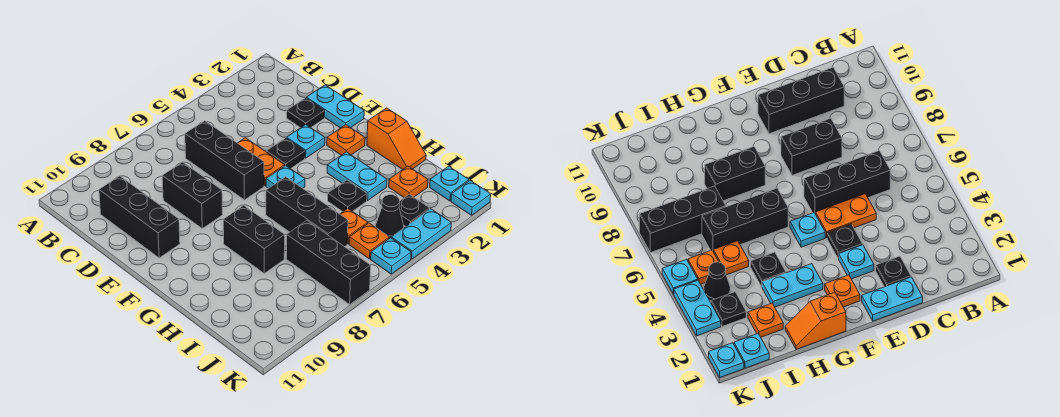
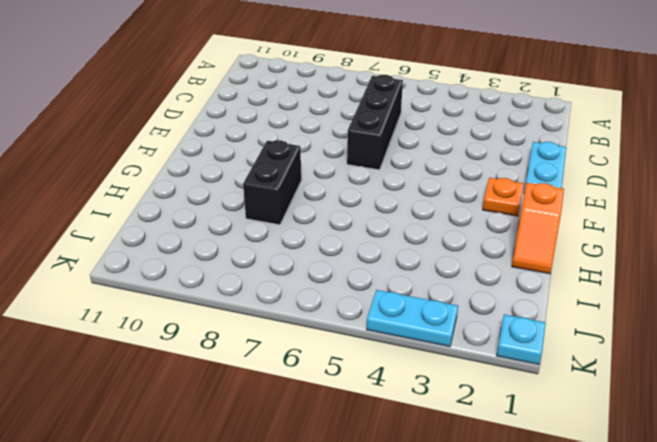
none -> black brick C10:E10 level 1
none -> black plate D2 level 1
none -> orange plate D5:E5 level 1

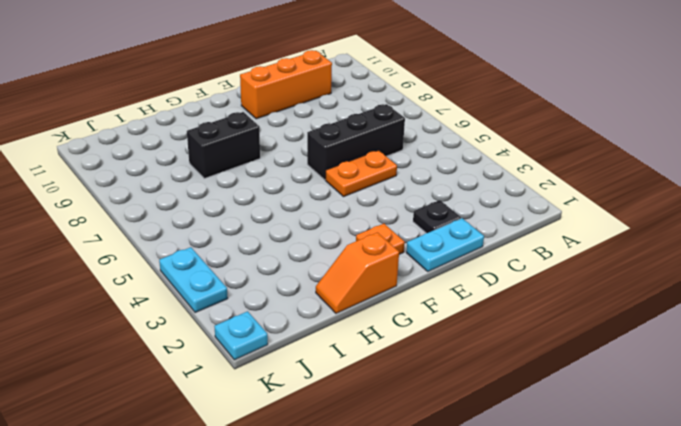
orange brick C10:E10 level 1 -> black brick C10:E10 level 1
none -> black brick D8:E8 level 1
none -> cyan plate E3 level 1
none -> black plate E4 level 1

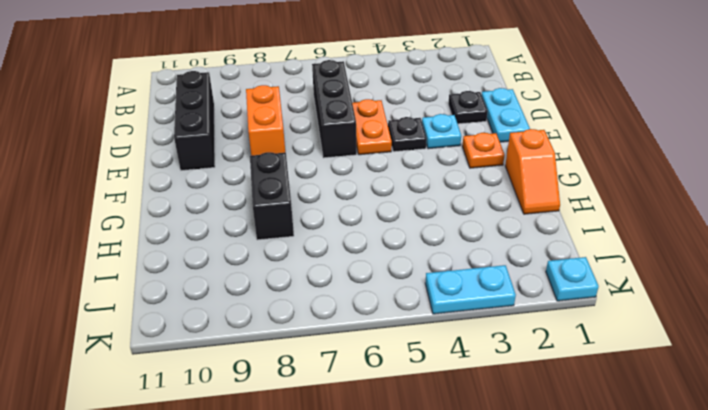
orange brick D8:E8 level 1 -> black brick D8:E8 level 1
none -> cyan plate F5 level 1
none -> cyan plate G3:H3 level 1
none -> black brick G6:I6 level 1

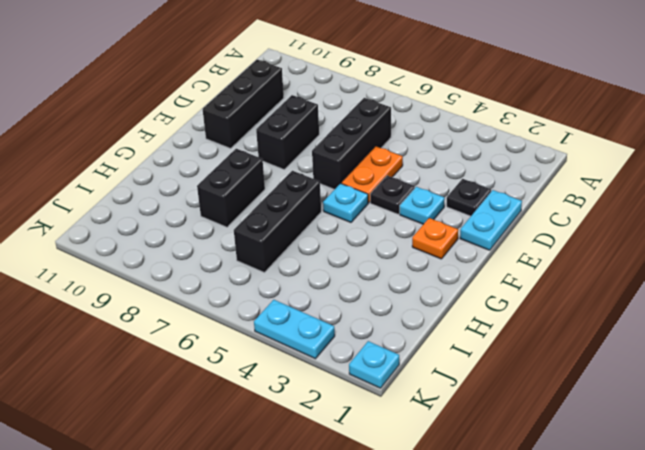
none -> orange slope G1:H1 level 1 top G
none -> cyan plate G3:H3 level 1
none -> black plate H4 level 1

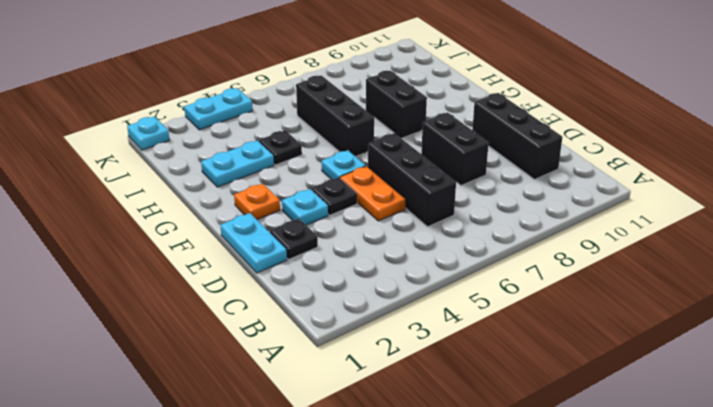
cyan plate H2:H3 level 1 -> cyan plate G3:H3 level 1
none -> orange slope G1:H1 level 1 top G
none -> orange plate I2 level 1
none -> orange plate I5 level 1

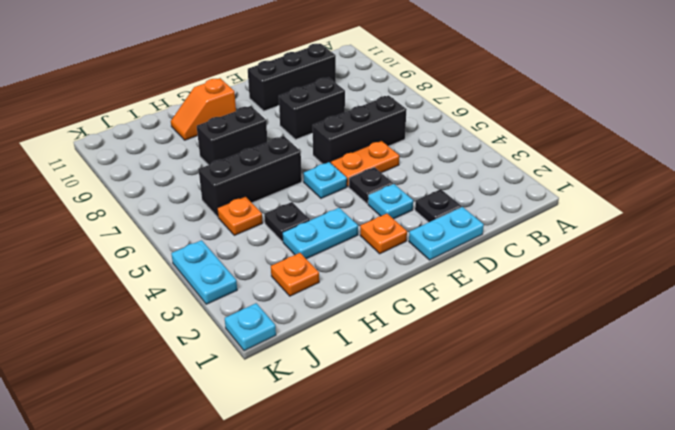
orange slope G10:H10 level 1 top G -> orange slope G1:H1 level 1 top G
none -> black brick I7:K7 level 1
none -> cyan plate J1 level 1
none -> black plate J3 level 1

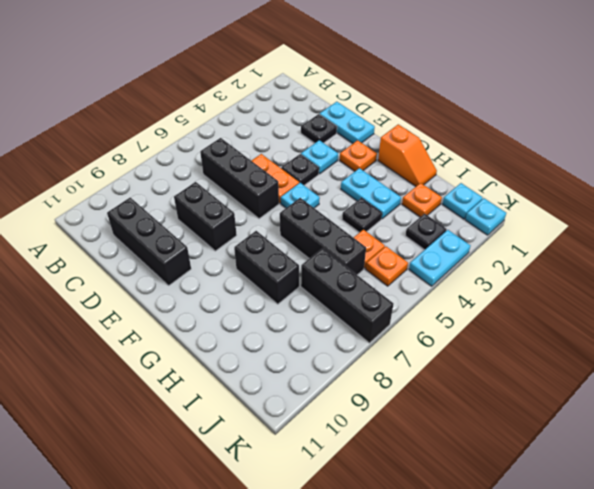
none -> black cone J4 level 1
none -> cyan plate K5 level 1

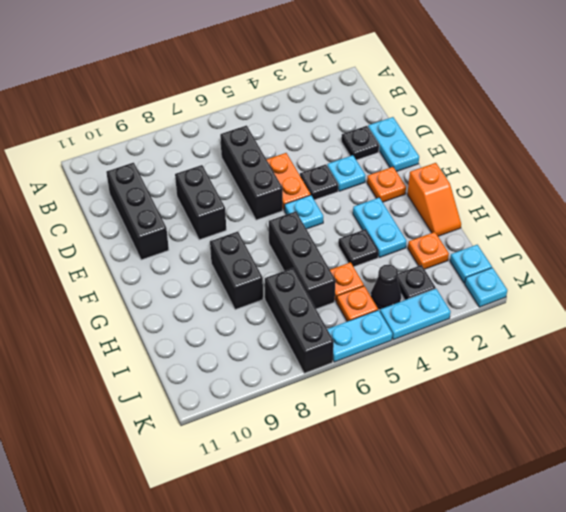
cyan plate K5:K6 level 1 -> cyan plate K5 level 1

